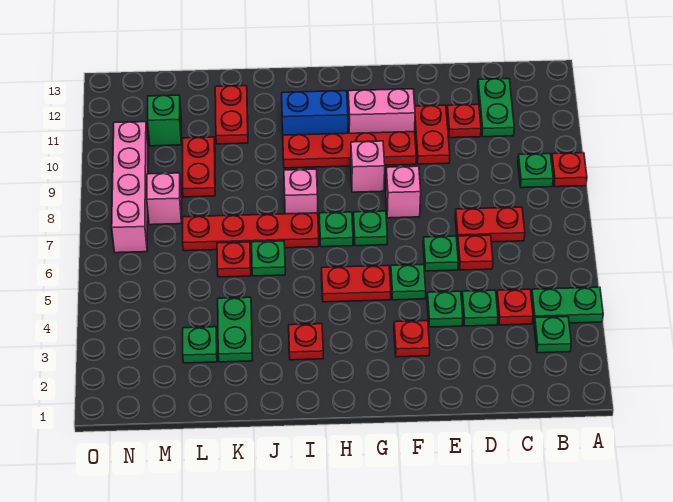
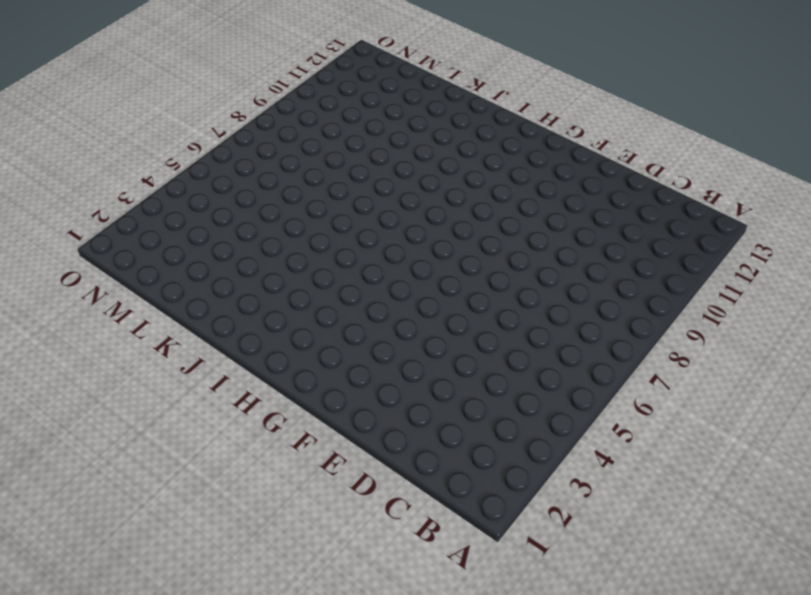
none -> green plate A4:B4 level 1
none -> red plate A9 level 1
none -> green plate B3 level 1
none -> green plate B9 level 1

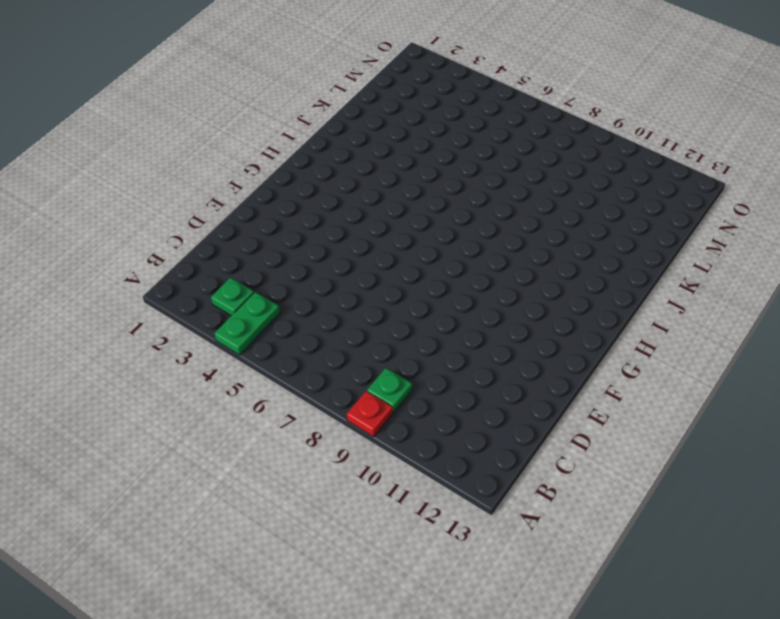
none -> red plate C4 level 1
none -> red plate C7:D7 level 1
none -> green plate C11:C12 level 1
none -> green plate D4 level 1

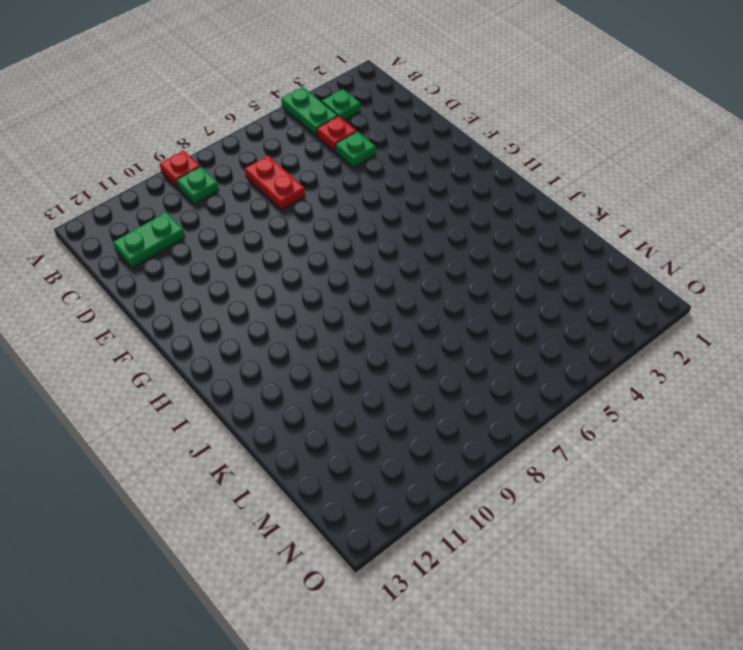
none -> red plate D6 level 1
none -> red plate D11 level 1
none -> green plate E4 level 1
none -> green plate E6 level 1

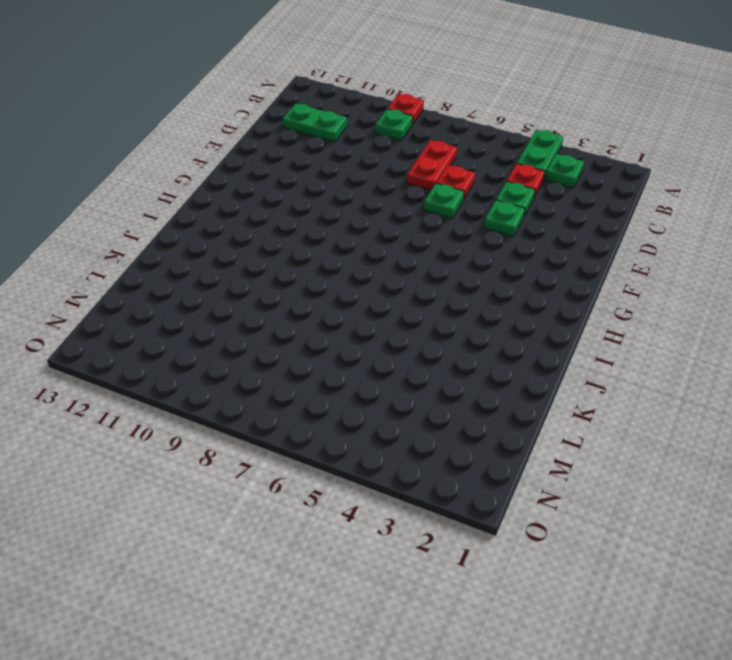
none -> red plate D11 level 1
none -> red plate E10:E11 level 1
none -> red plate F3 level 1
none -> green plate F5 level 1

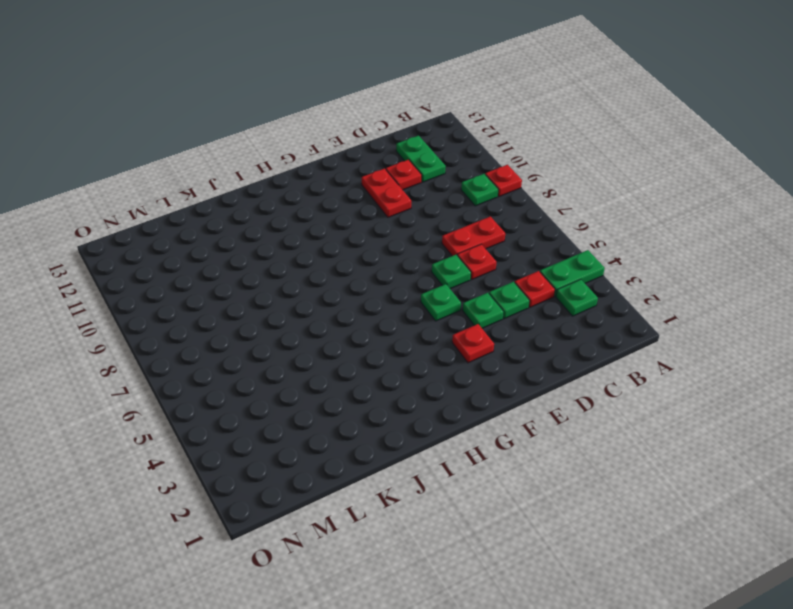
none -> pink brick F8 level 1
none -> red plate F10:I10 level 1
none -> pink brick F11:G11 level 1
none -> red plate G5:H5 level 1

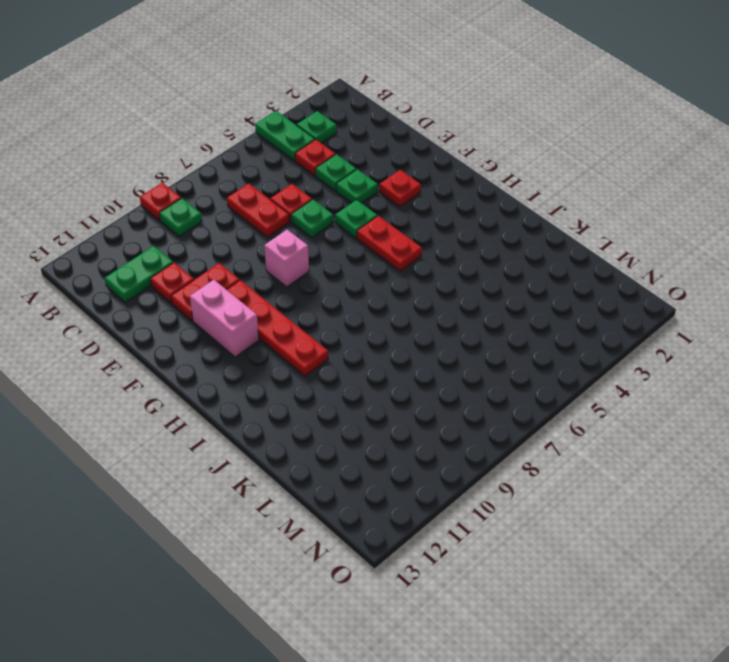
none -> green plate G7 level 1
none -> pink brick G9 level 1
none -> green plate H7 level 1
none -> blue brick H11:I11 level 1

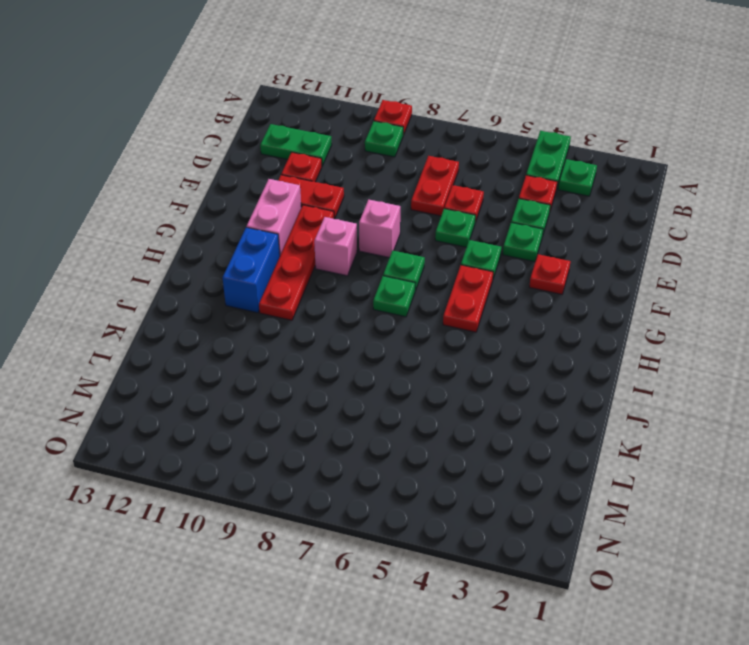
none -> red plate I3 level 1
none -> red plate I7:L7 level 1
none -> pink brick I8 level 1
none -> green plate J6 level 1

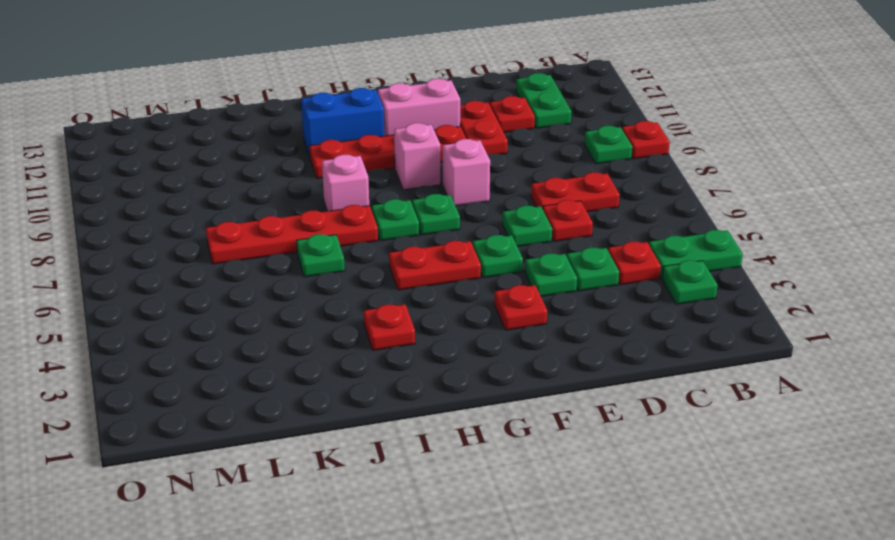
none -> green plate K3:K4 level 1
none -> red plate K6 level 1
none -> red plate K11:K12 level 1
none -> green plate L3 level 1

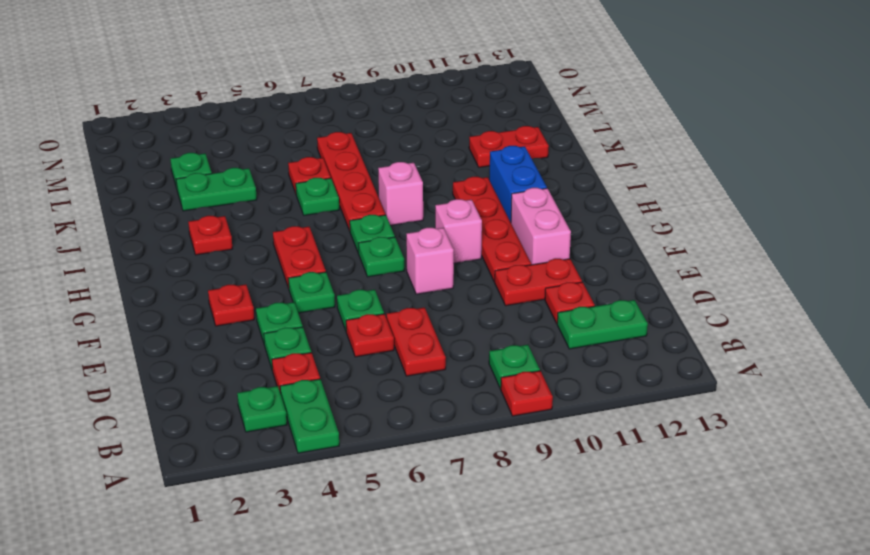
none -> red plate L9:L10 level 1
none -> pink brick M8 level 1
none -> green brick M11 level 1
none -> pink brick N7:N10 level 1

